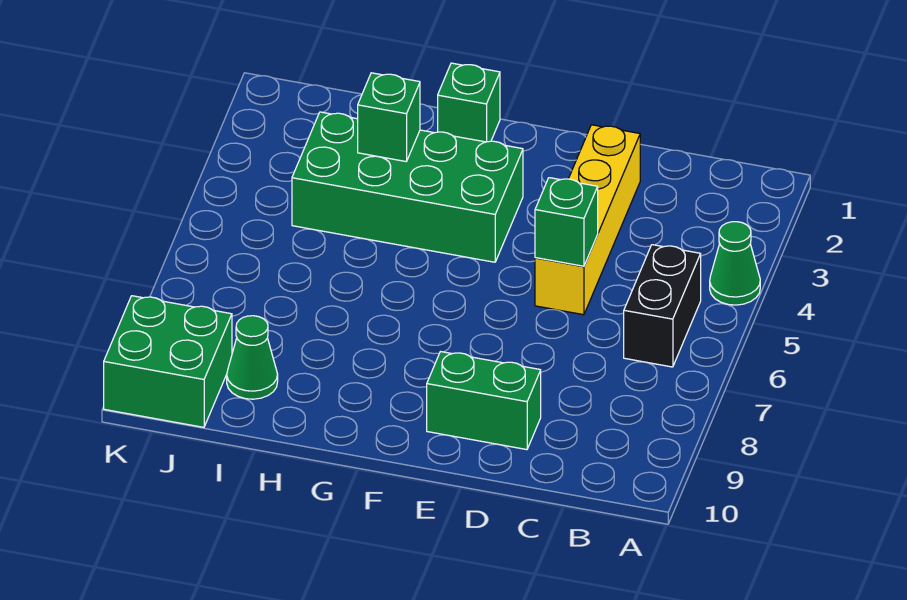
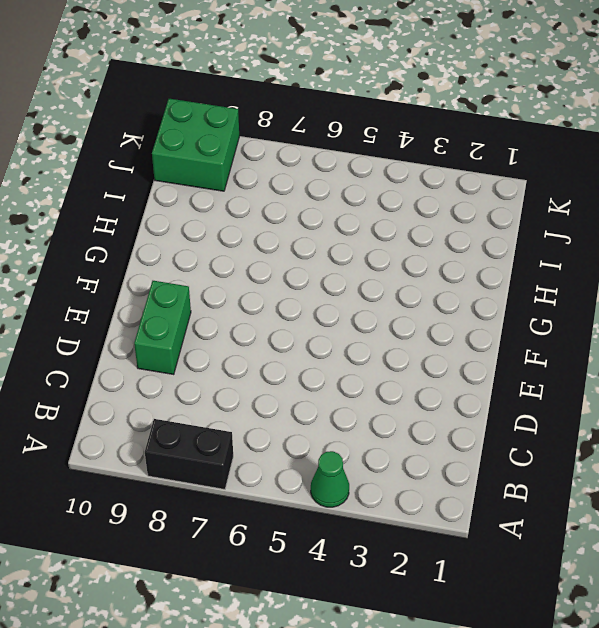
black brick A7:A8 level 1 -> black brick B5:B6 level 1
none -> yellow brick D2:D5 level 1
none -> green brick F3:I4 level 1

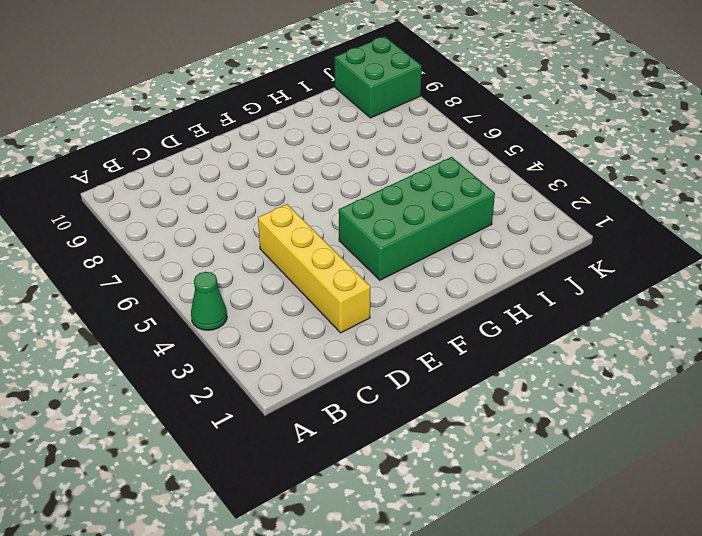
none -> black brick B5:B6 level 1
none -> green brick D9:E9 level 1

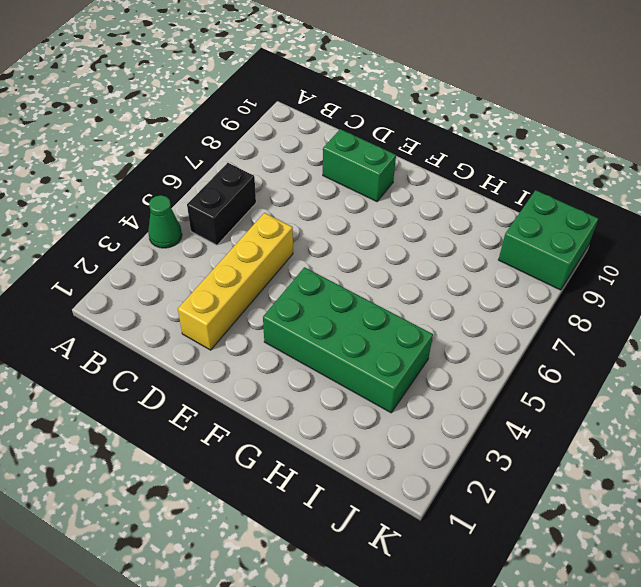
none -> green brick G1 level 1
none -> green cone I9 level 1

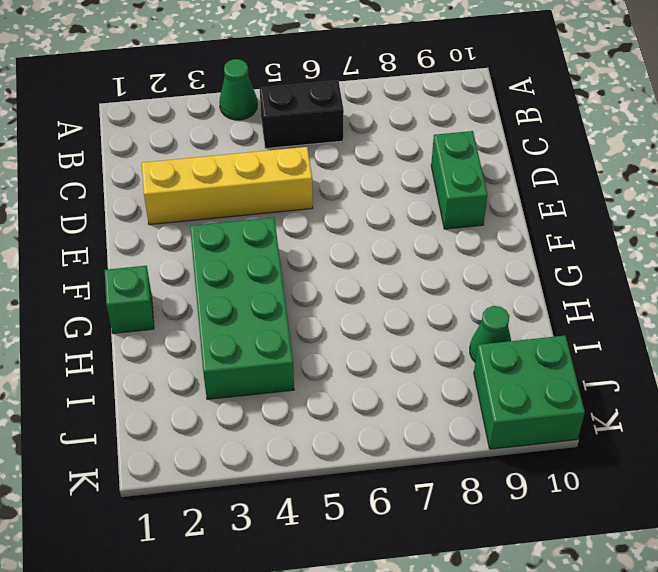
none -> green brick D5 level 2
none -> green brick H3 level 2

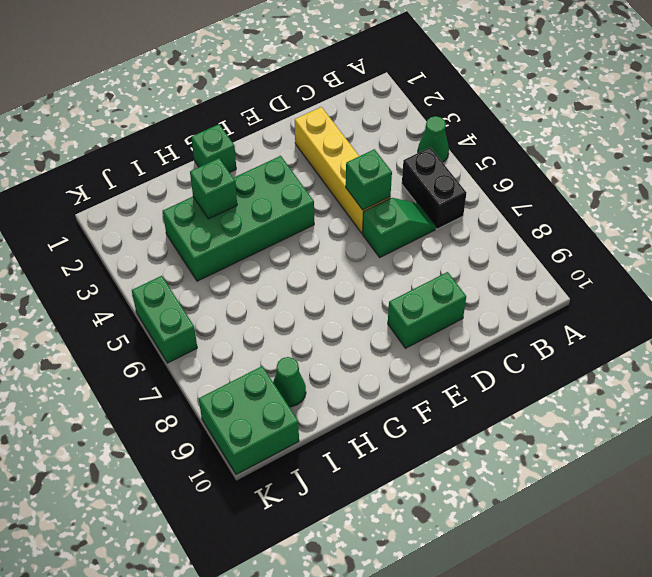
green slope C6:D6 level 1 top D -> none
green brick K5:K6 level 1 -> none

